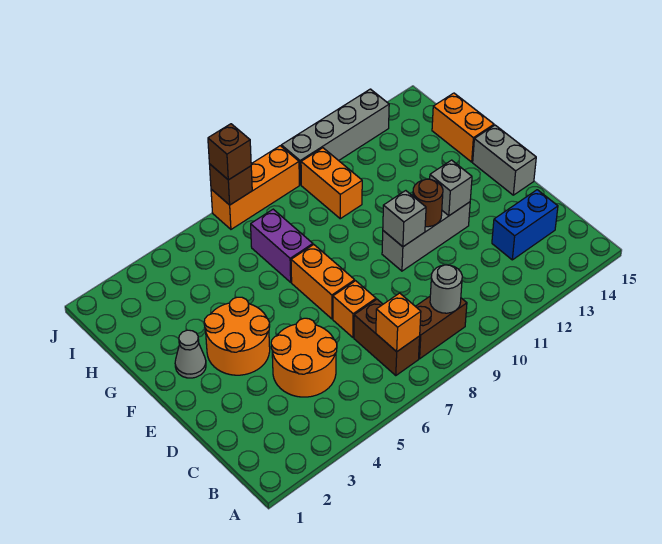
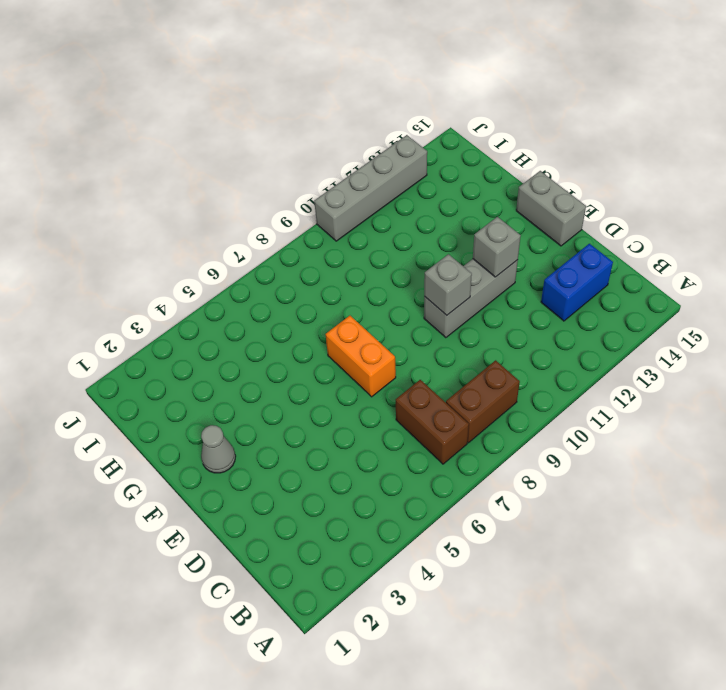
none -> orange round brick C4:D5 level 1
none -> orange brick D7 level 1
none -> orange round brick E3:F4 level 1

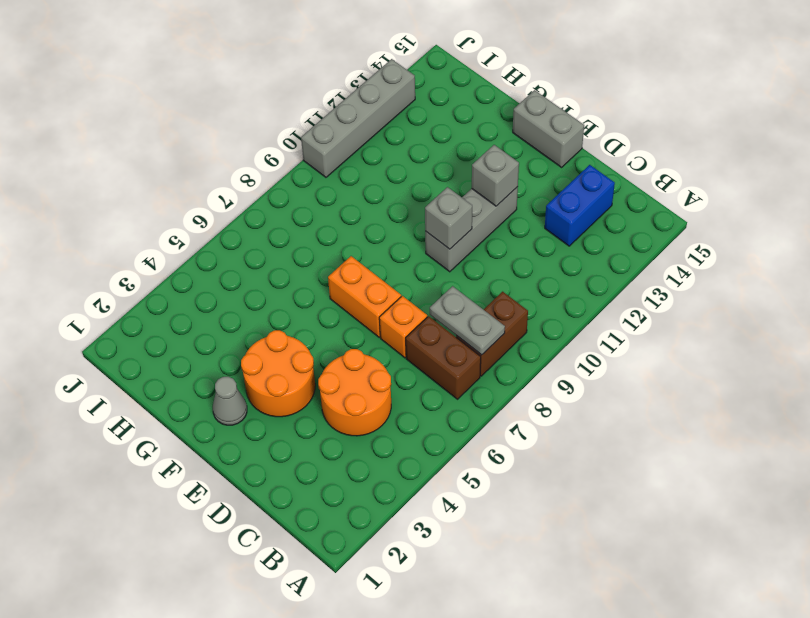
grey plate B8:C8 level 2 -> none
none -> purple brick G7:H7 level 1
none -> orange brick G15:H15 level 1
none -> orange brick H10:I10 level 1

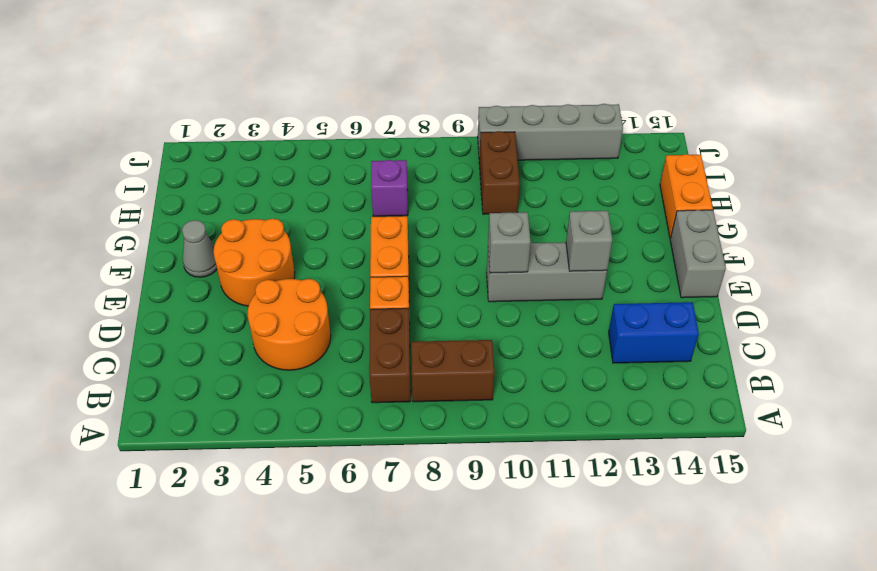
purple brick H7 level 1 -> purple brick G7:H7 level 1
brown brick H10:I10 level 1 -> orange brick H10:I10 level 1
none -> orange brick J7:J9 level 1
none -> orange brick B7 level 2
none -> grey round brick B9 level 2

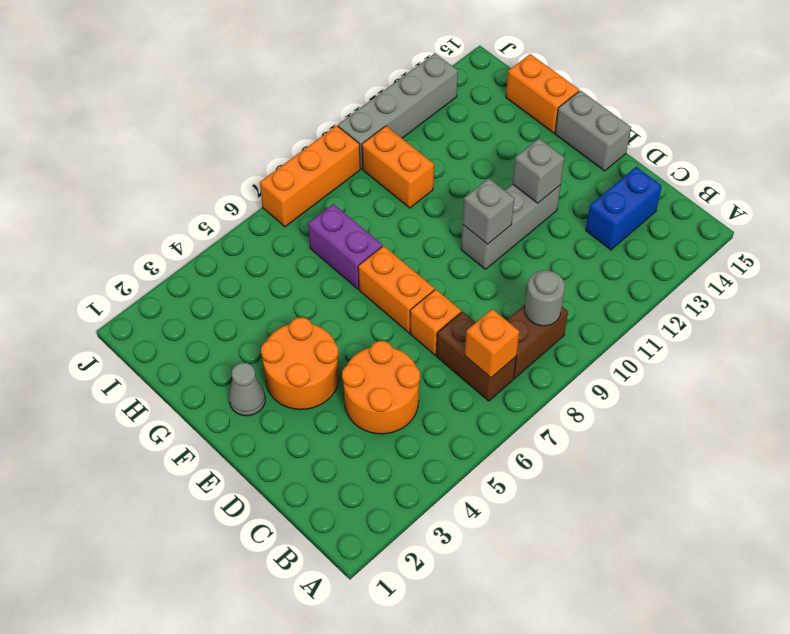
none -> brown round brick E11 level 2
none -> brown brick J7 level 2
none -> brown brick J7 level 3

